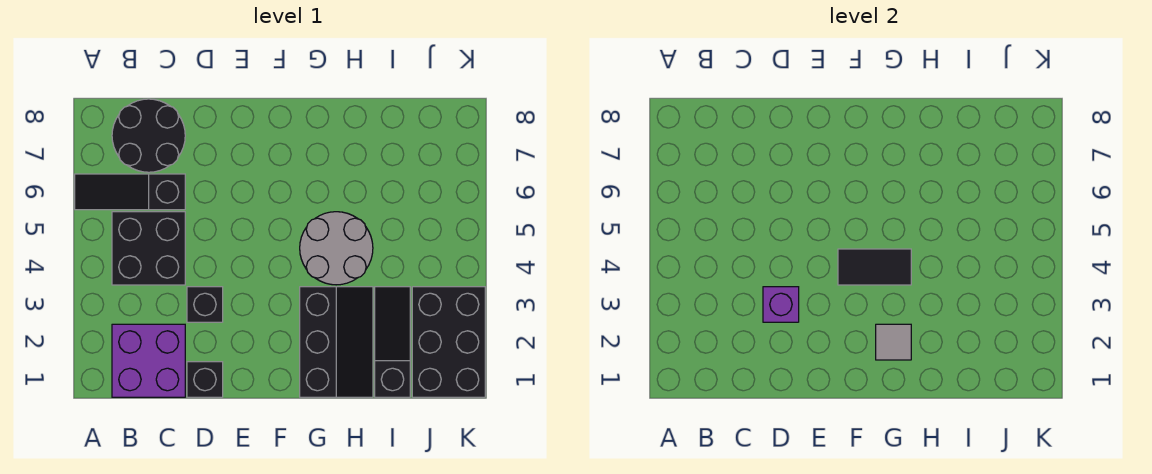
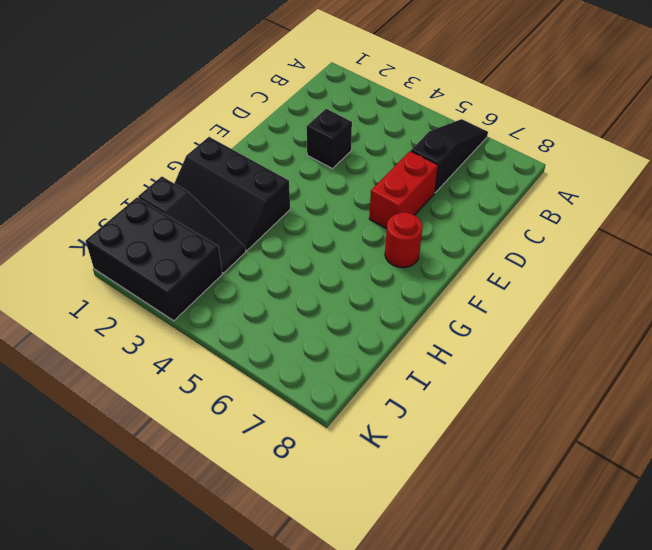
red brick D6:E6 level 1 -> none
red round brick F7 level 1 -> none
none -> purple brick B1:C2 level 1
none -> black brick B4:C5 level 1
none -> black round brick B7:C8 level 1

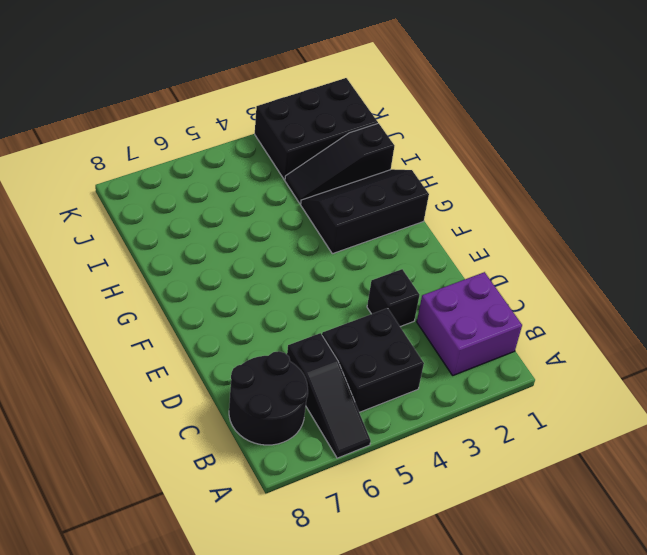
none -> black brick D1 level 1
none -> grey round brick G4:H5 level 1
none -> purple brick D3 level 2

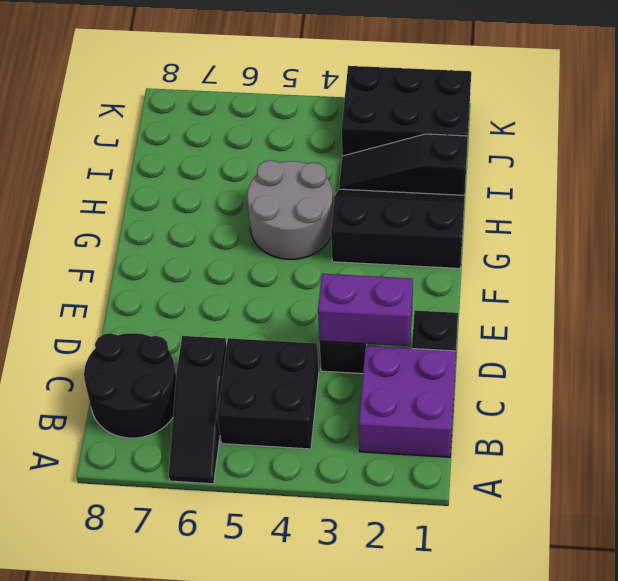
purple brick D2:D3 level 2 -> purple brick D3 level 2
none -> black tile F4:G4 level 2
none -> grey tile G2 level 2

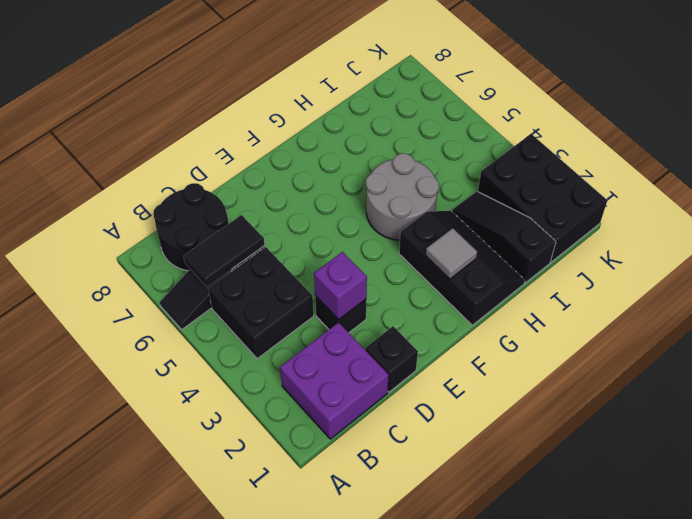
black tile B6:C6 level 2 -> black tile F4:G4 level 2

